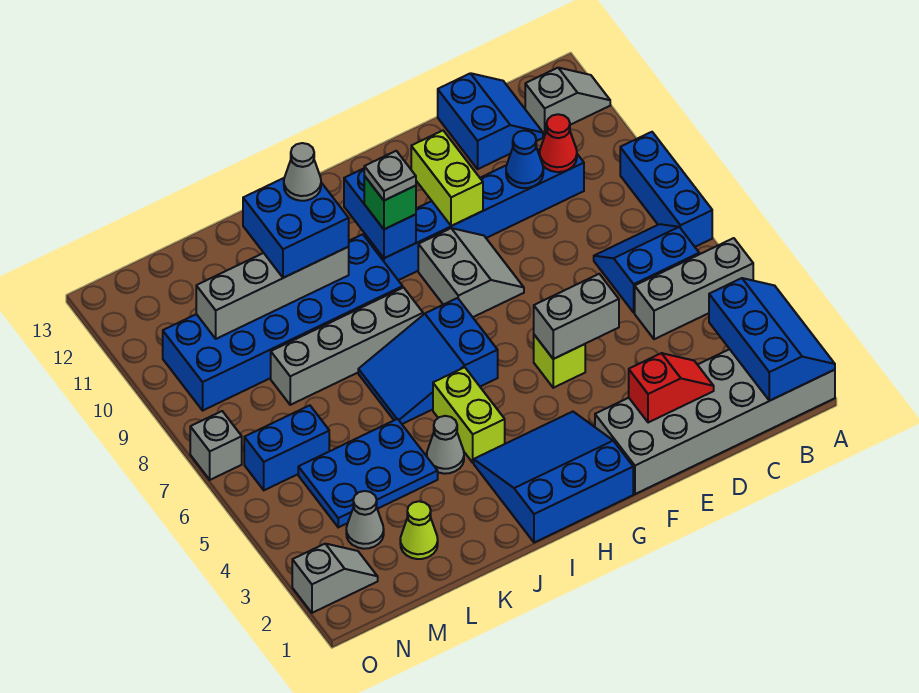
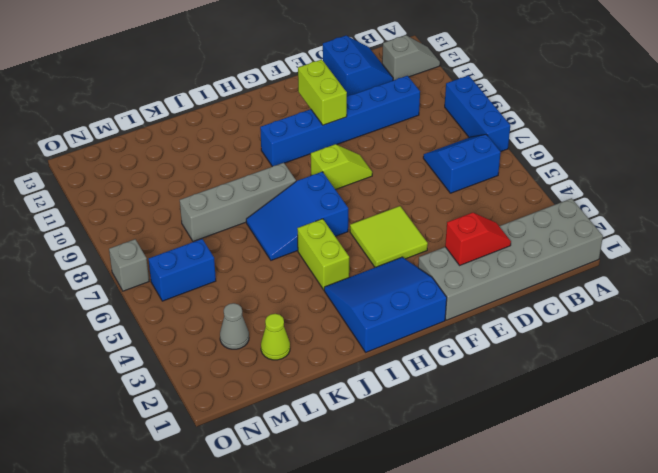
lime tile F4:G5 level 1 -> lime brick F5 level 1
lime slope F8:G8 level 1 top G -> grey slope F8:G9 level 1 top G
none -> grey brick A5:C5 level 1
none -> blue brick I9:N10 level 1
none -> grey cone J4 level 1
none -> blue plate K4:M5 level 1

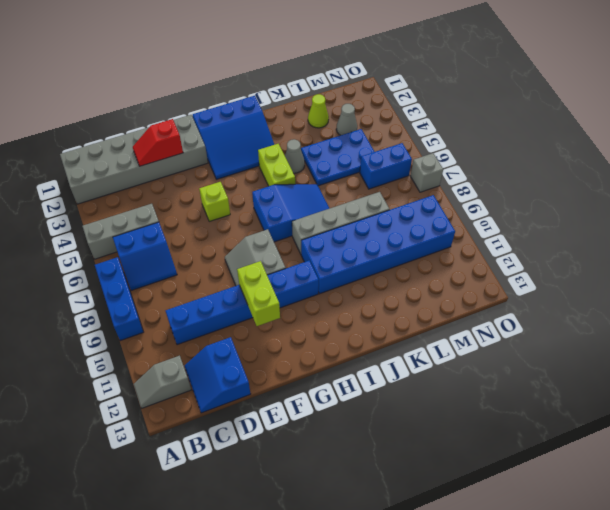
none -> grey slope N2:O2 level 1 top O
none -> blue slope A1:B3 level 2 top B
none -> red cone C10 level 2
none -> blue cone D10 level 2

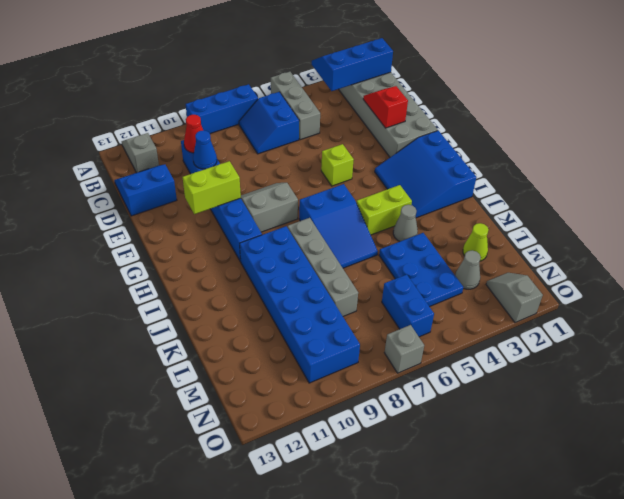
none -> grey brick E5:F5 level 2
none -> blue brick H10:H11 level 2
none -> grey brick J10:M10 level 2
none -> green brick H10 level 3

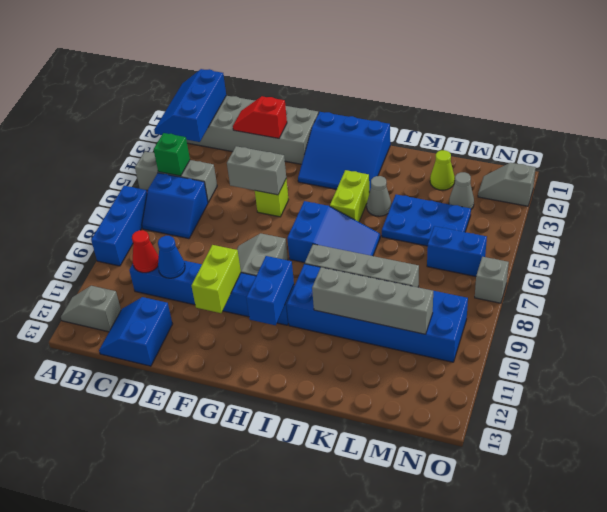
green brick B5 level 2 -> green brick H10 level 3
none -> blue brick J10:K11 level 3
none -> grey plate H10 level 4
none -> grey cone J11 level 4

